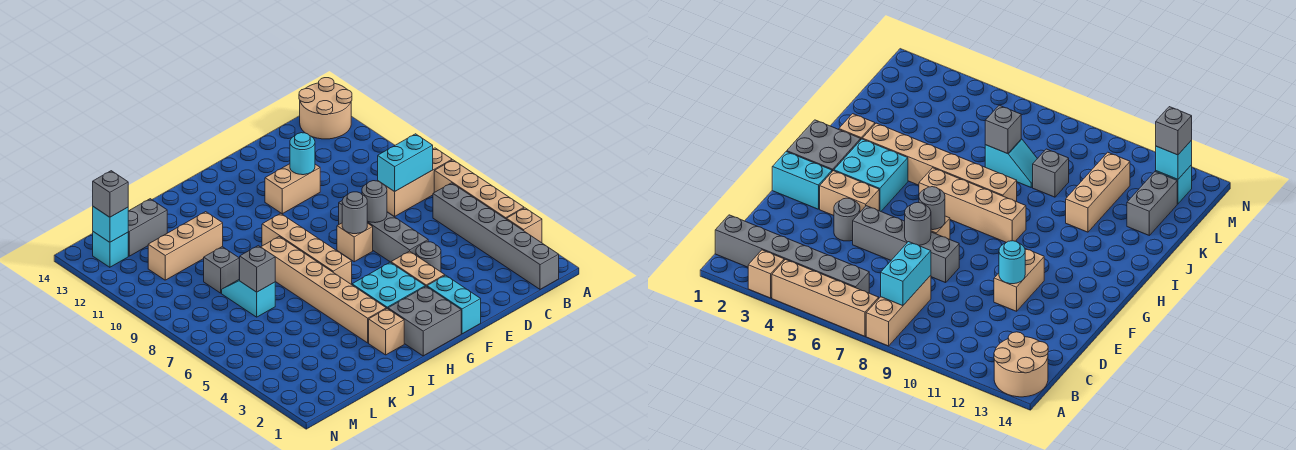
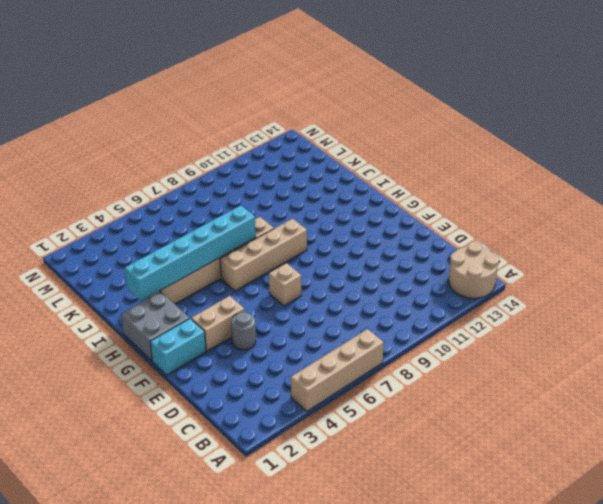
cyan brick I2:I7 level 2 -> none
none -> tan brick A3 level 1
none -> tan brick A8:C8 level 1
none -> grey brick B1:B6 level 1

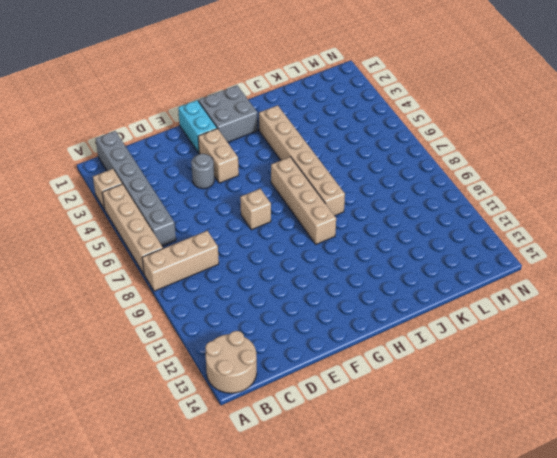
none -> grey brick E5:E8 level 1
none -> tan brick E11:F11 level 1
none -> cyan brick G3:H4 level 1

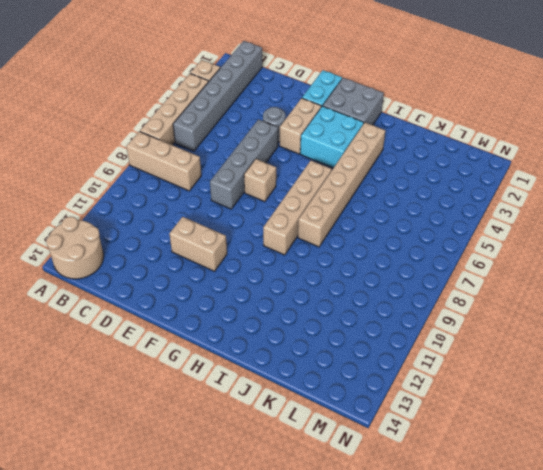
none -> tan brick I2 level 1
none -> tan brick J11:L11 level 1
none -> cyan slope K7:K8 level 1 top 7

